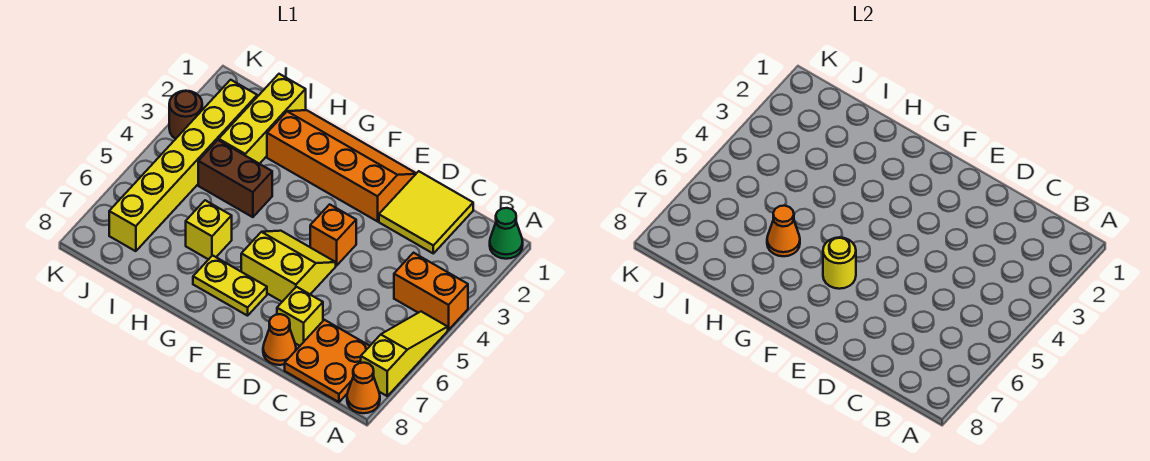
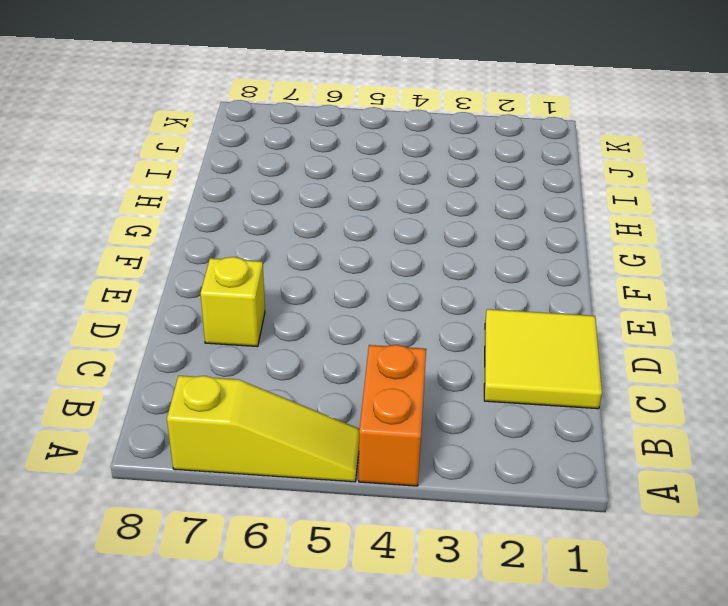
none -> green cone A1 level 1
none -> orange cone A8 level 1
none -> orange plate B7:C8 level 1

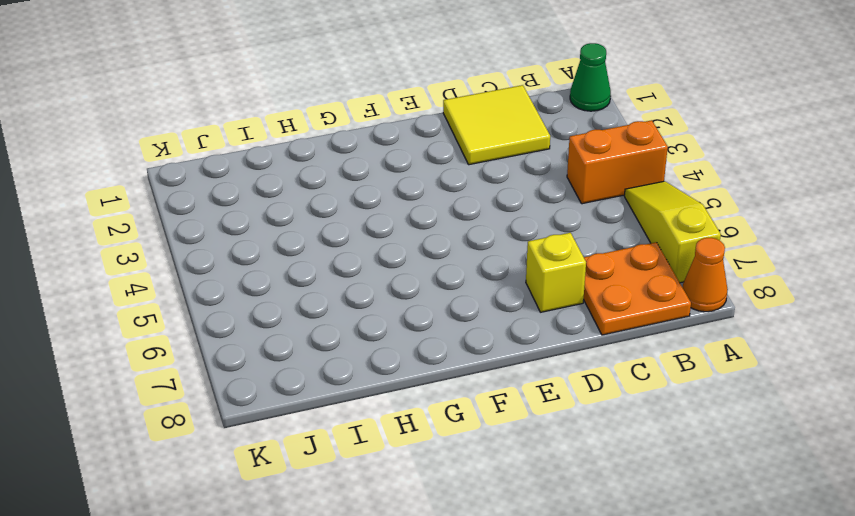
none -> orange cone D8 level 1
none -> orange slope E1:H2 level 1 top 2
none -> orange brick E4 level 1

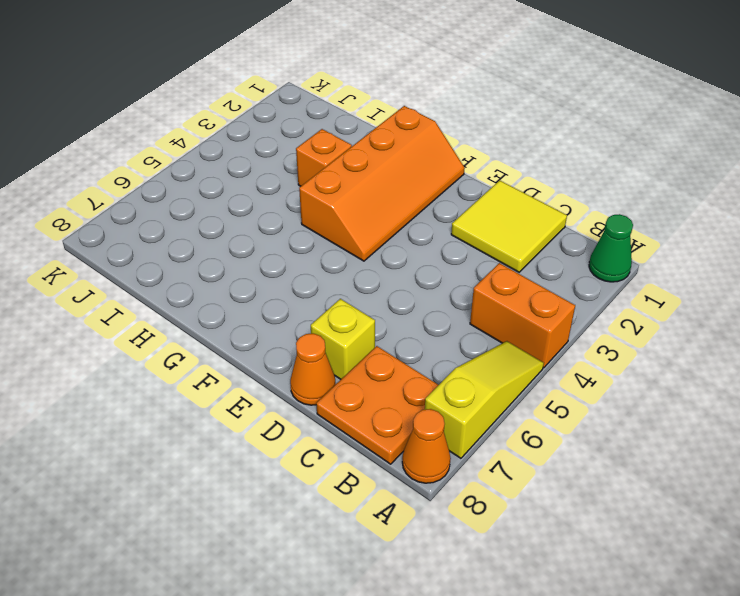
orange slope F1:G4 level 1 top G -> orange slope E1:H2 level 1 top 2
orange brick H3 level 1 -> orange brick E4 level 1
none -> yellow slope E5:F6 level 1 top 6
none -> yellow plate F7:G7 level 1
none -> brown brick H4:I4 level 1

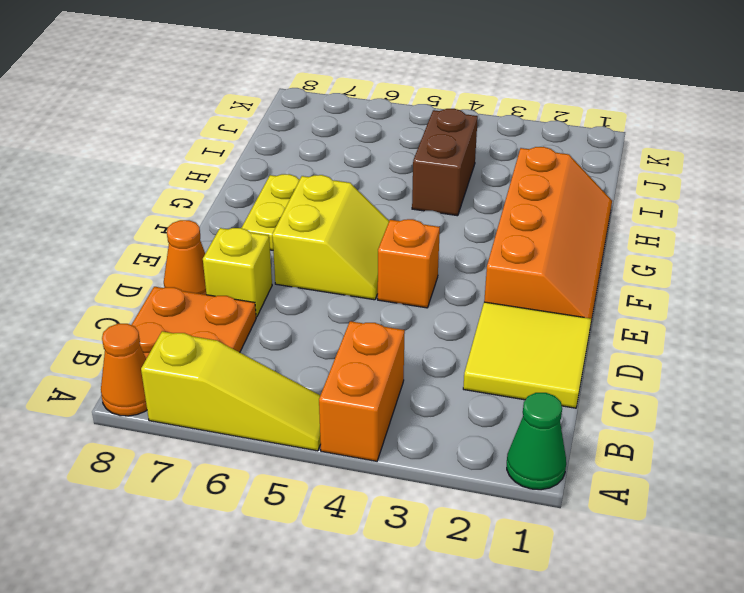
none -> yellow brick H6 level 1
none -> yellow brick I1:I3 level 1
none -> yellow brick J2:J7 level 1

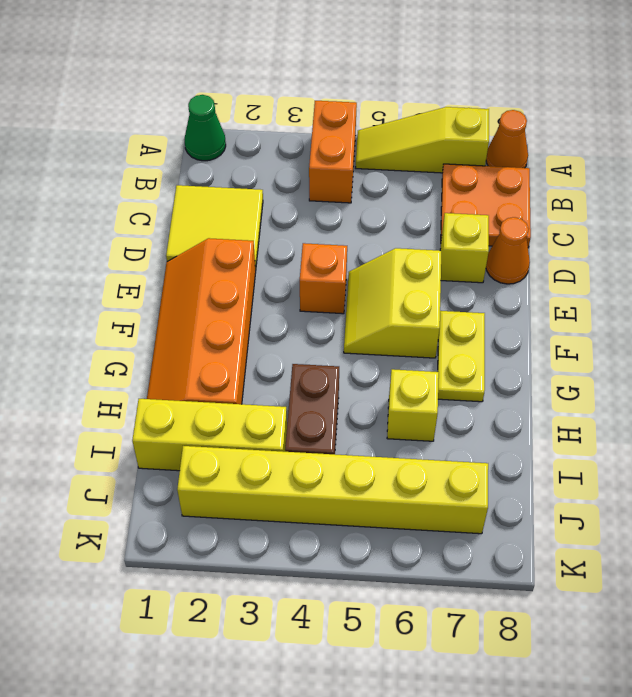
none -> brown round brick K3 level 1
none -> yellow round brick F6 level 2
none -> orange cone H6 level 2

